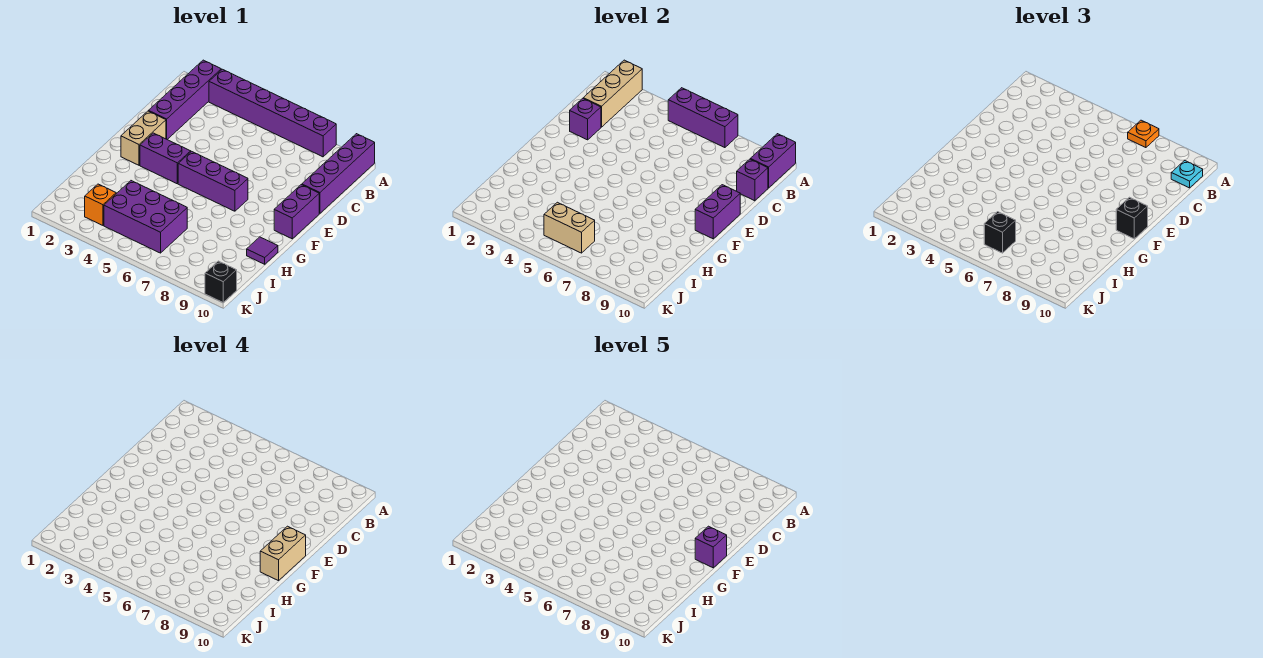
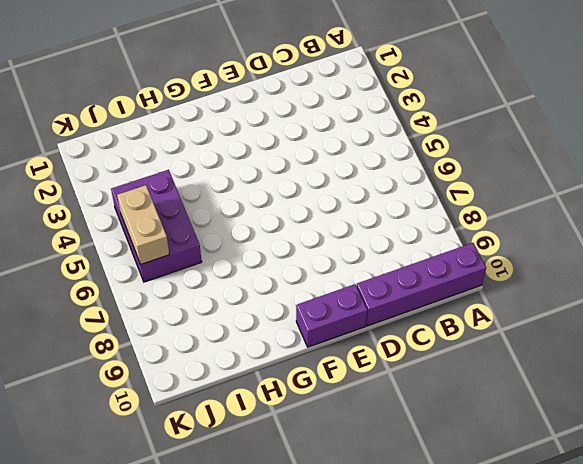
none -> purple brick A2:D2 level 1
none -> purple brick A3:A8 level 1
none -> tan brick E2:F2 level 1

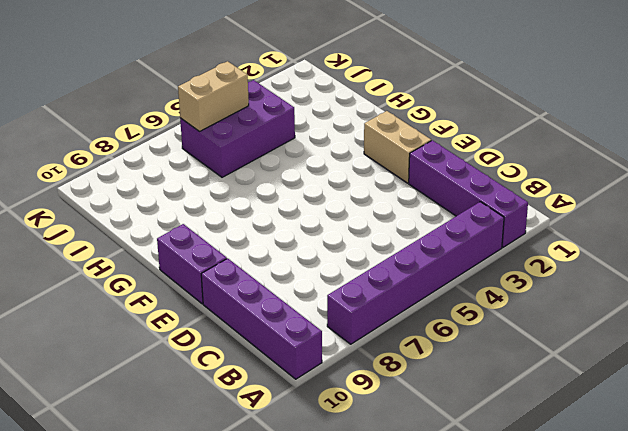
none -> purple brick F3:F4 level 1
none -> purple brick F5:F7 level 1
none -> purple tile H10 level 1

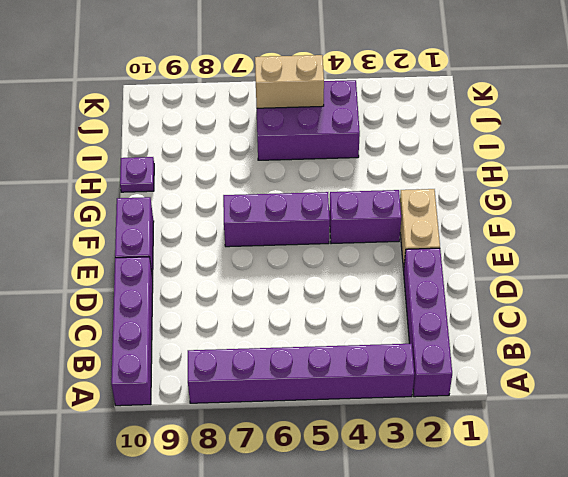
purple plate H10 level 1 -> purple tile H10 level 1
none -> orange brick J3 level 1
none -> black brick K10 level 1
none -> tan brick A2:C2 level 2

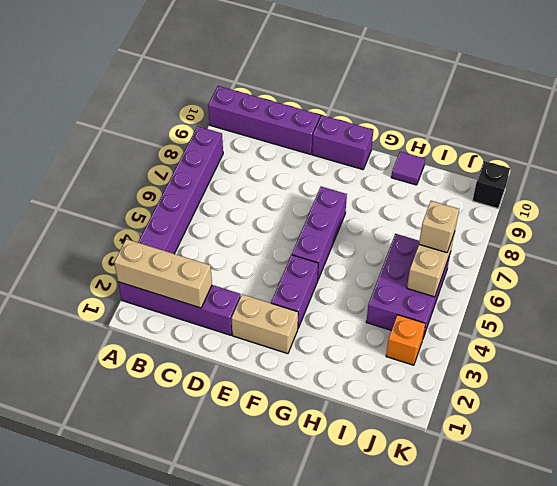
tan brick J6 level 3 -> black brick J6 level 3
none -> purple brick A5:A7 level 2
none -> purple brick A10:B10 level 2
none -> purple brick C10 level 2

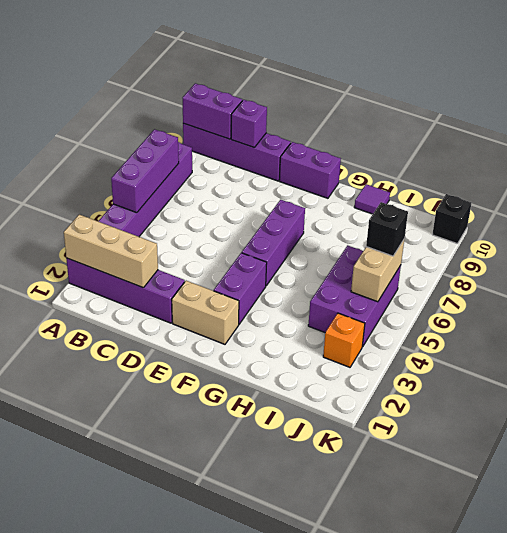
none -> purple brick D2 level 2
none -> purple brick E10:F10 level 2
none -> orange plate A7 level 3

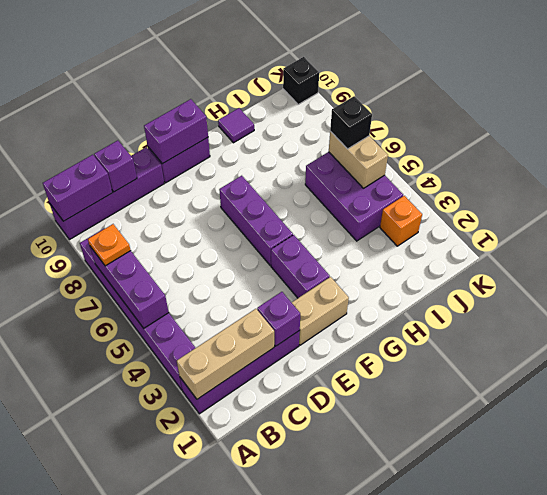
none -> cyan plate B10 level 3
none -> black brick F10 level 3
none -> tan brick F10:G10 level 4

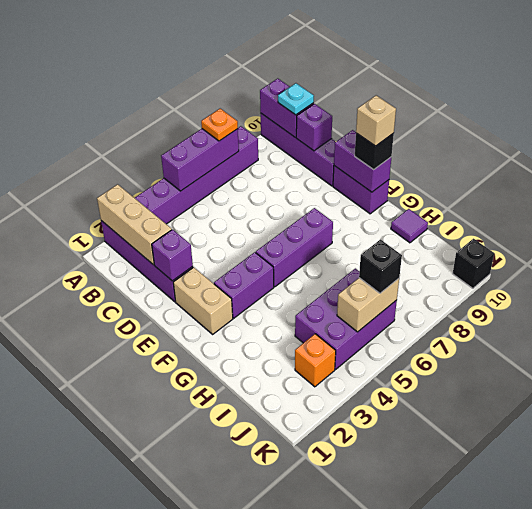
tan brick F10 level 4 -> tan brick F10:G10 level 4
none -> purple brick F10 level 5

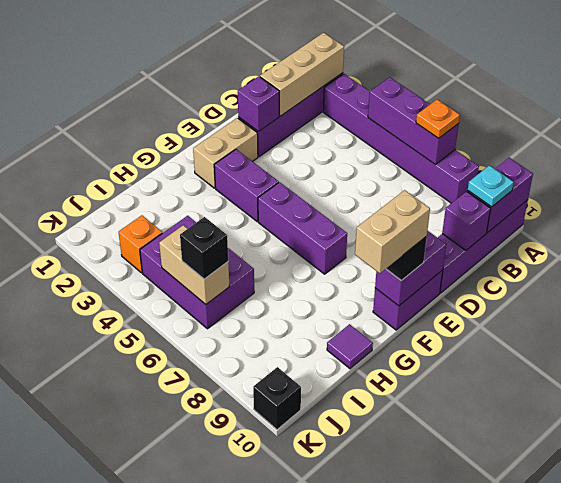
none -> purple brick F10 level 5

